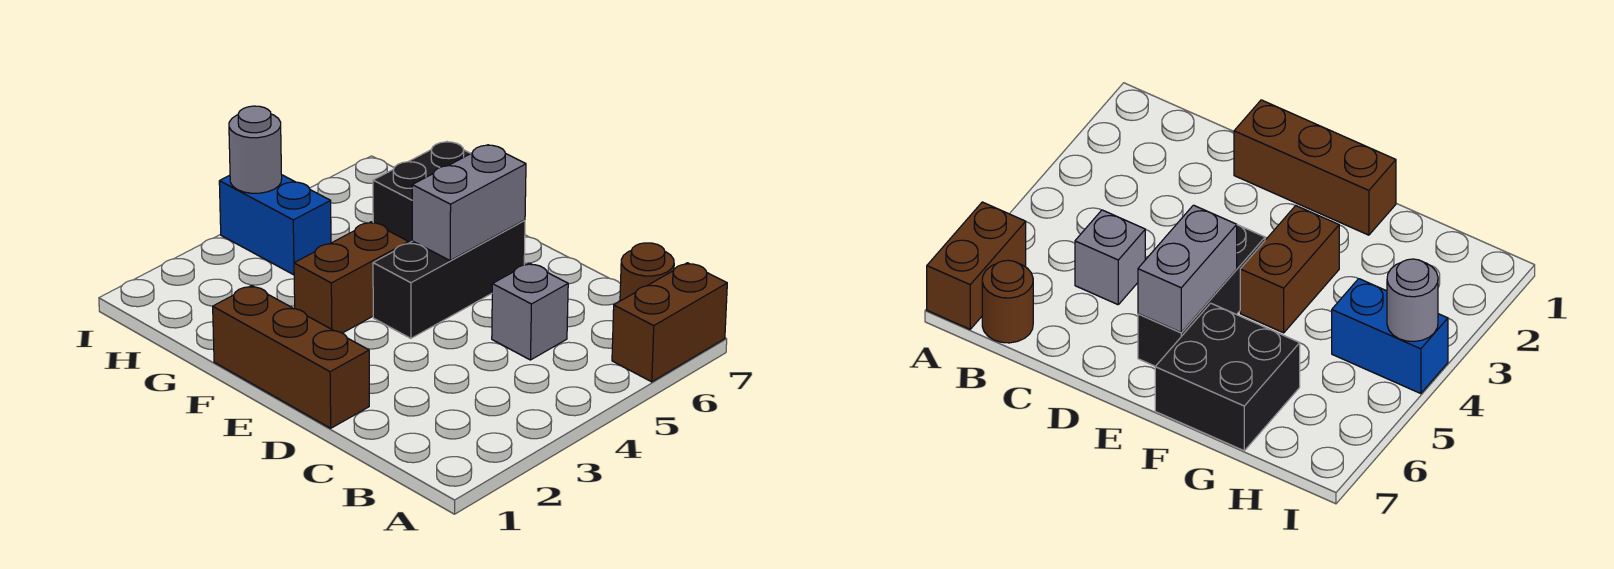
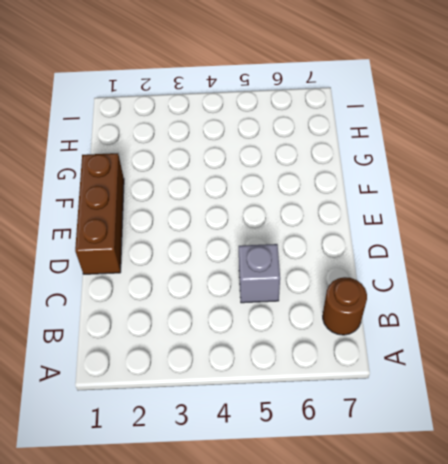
none -> brown brick A6:A7 level 1
none -> black brick E4:E6 level 1

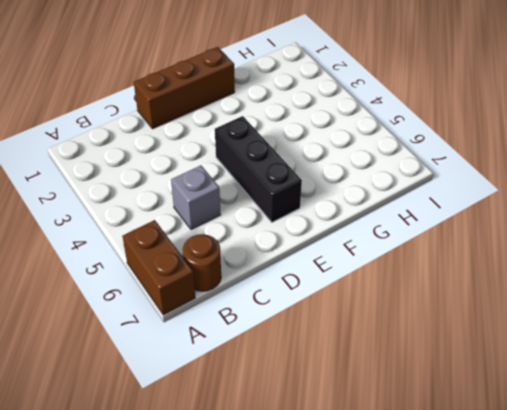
none -> brown brick F3:F4 level 1
none -> black brick F6:G7 level 1

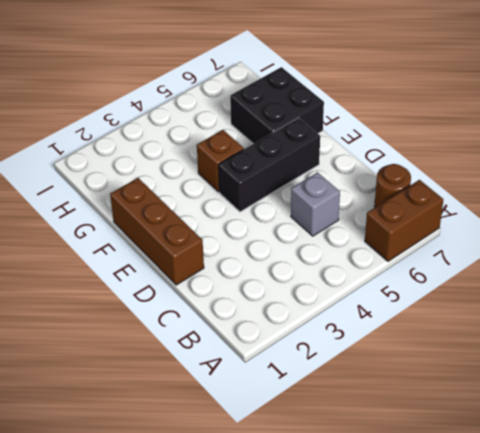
brown brick F4 level 1 -> brown brick F3:F4 level 1
none -> blue brick H4:I4 level 1
none -> grey brick E5:E6 level 2

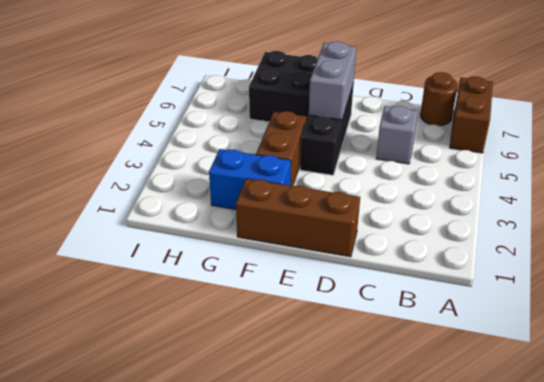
blue brick F2:G2 level 1 -> blue brick H4:I4 level 1
none -> grey round brick I4 level 2

